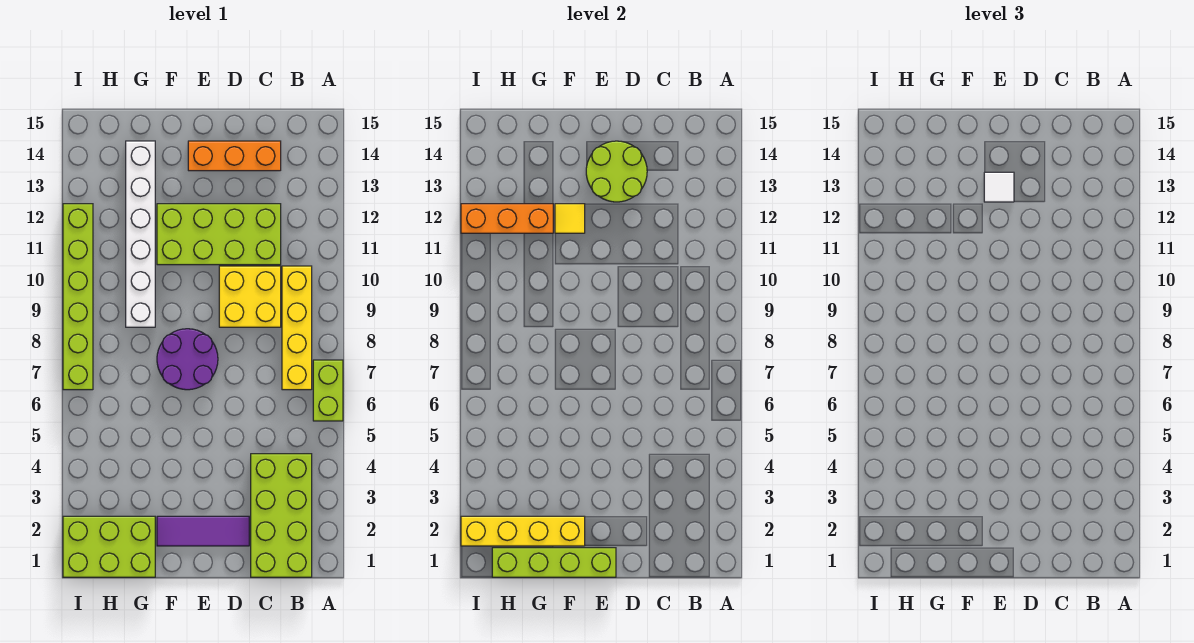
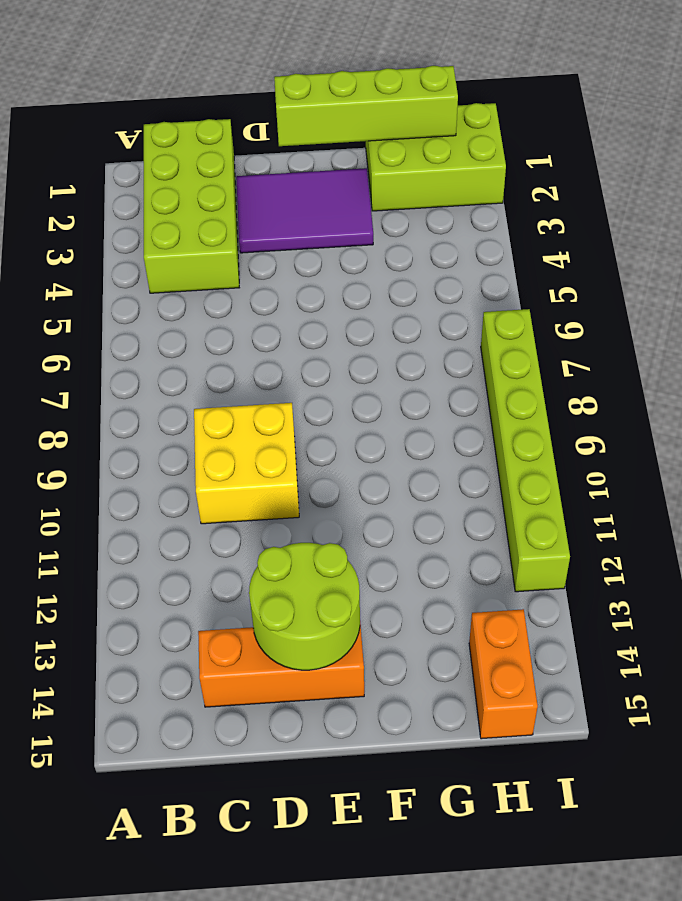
purple tile D2:F3 level 1 -> purple tile D2:F2 level 1
orange brick H14:H15 level 1 -> none
none -> lime brick A6:A7 level 1
none -> yellow brick B7:B10 level 1
none -> lime brick C11:F12 level 1

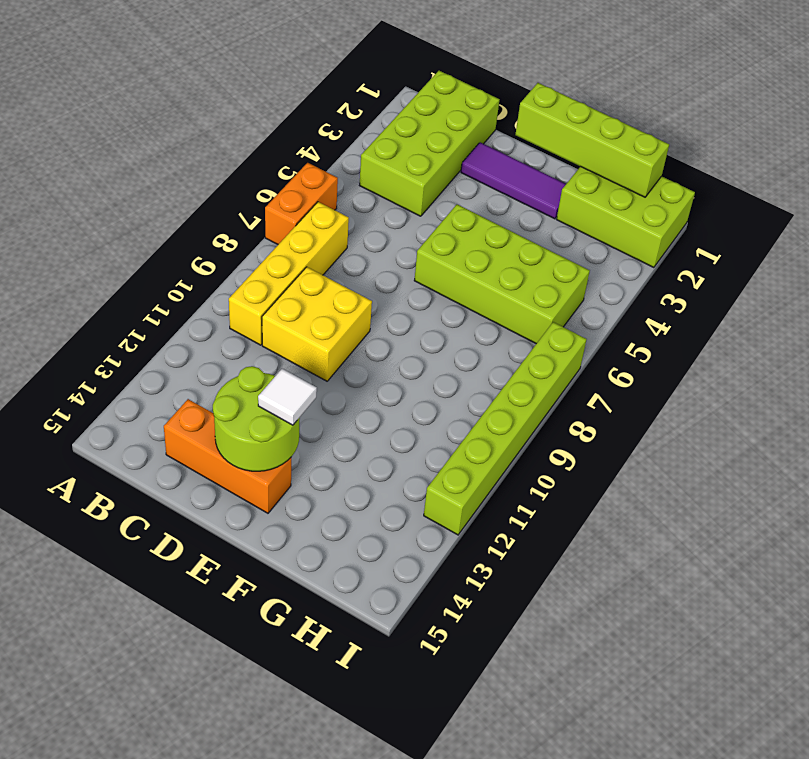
orange brick A6:A7 level 1 -> lime brick A6:A7 level 1
lime brick E5:H6 level 1 -> lime brick C11:F12 level 1
none -> purple round brick E7:F8 level 1
none -> white brick G9:G14 level 1
none -> yellow brick F2:I2 level 2

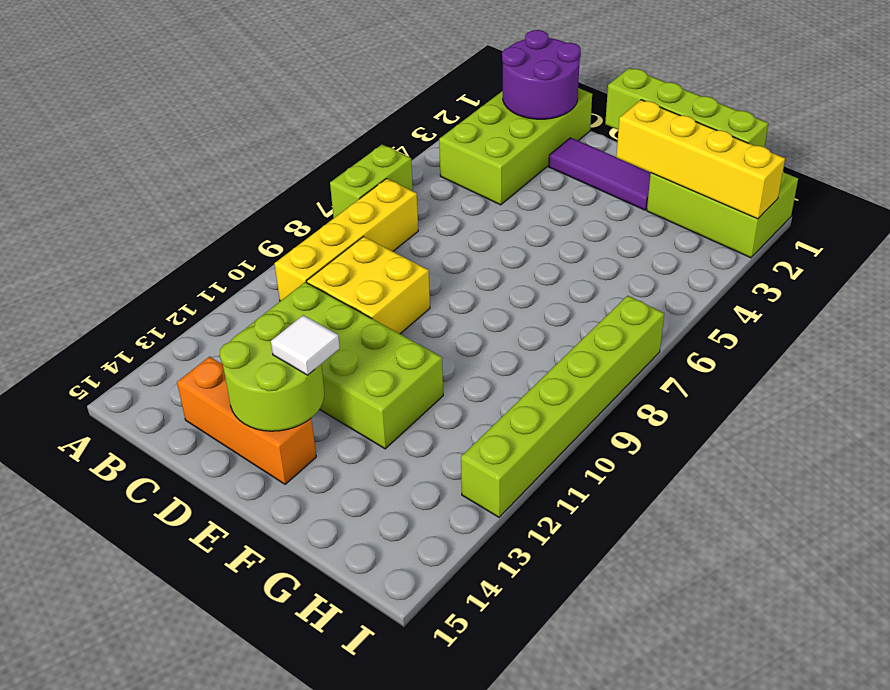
purple round brick B1:C2 level 2 -> purple round brick E7:F8 level 1
none -> white brick G9:G14 level 1
none -> yellow tile F12 level 2
none -> orange brick G12:I12 level 2

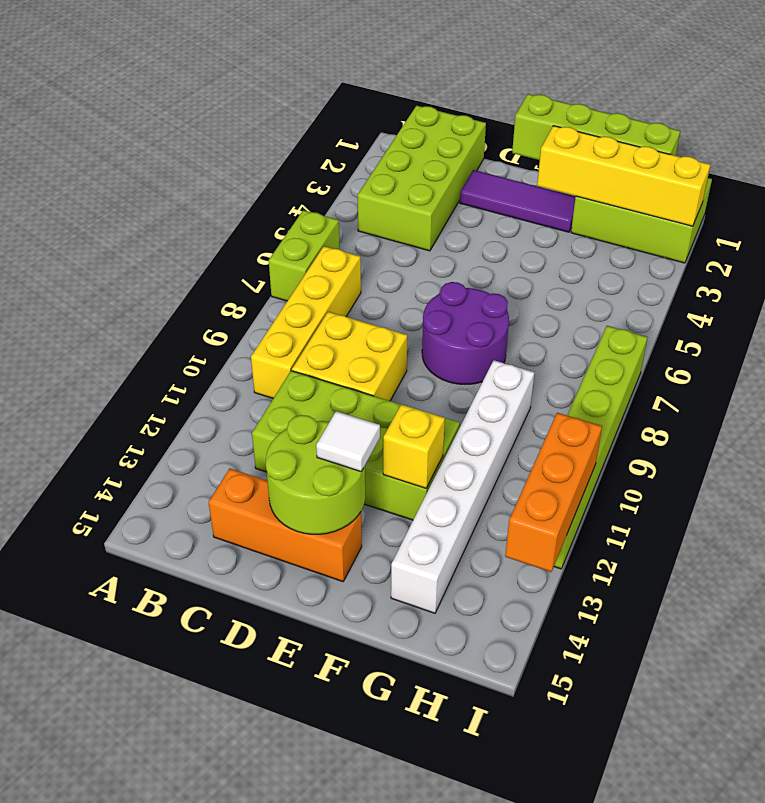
yellow brick F12 level 2 -> yellow tile F12 level 2
orange brick I11:I13 level 2 -> orange brick G12:I12 level 2

